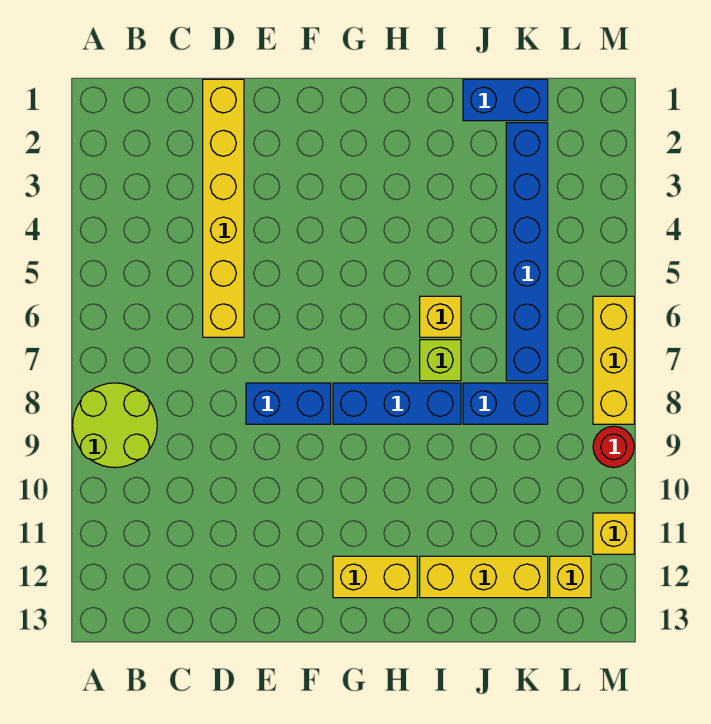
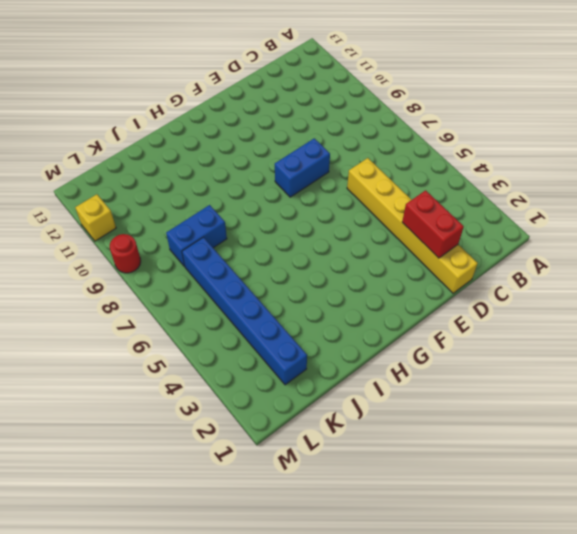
red brick D2:D3 level 2 -> none
none -> lime round brick A8:B9 level 1
none -> blue brick G8:I8 level 1
none -> yellow brick G12:H12 level 1

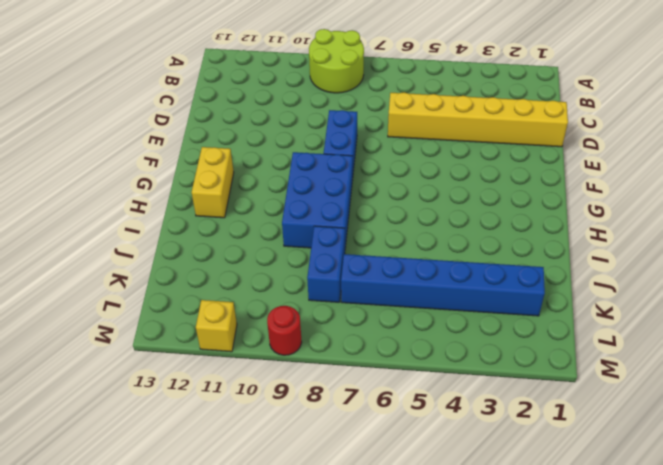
blue brick G8:I9 level 1 -> blue brick G8:I8 level 1
none -> yellow brick I6 level 1
none -> lime brick I7 level 1
none -> yellow brick I12:K12 level 1

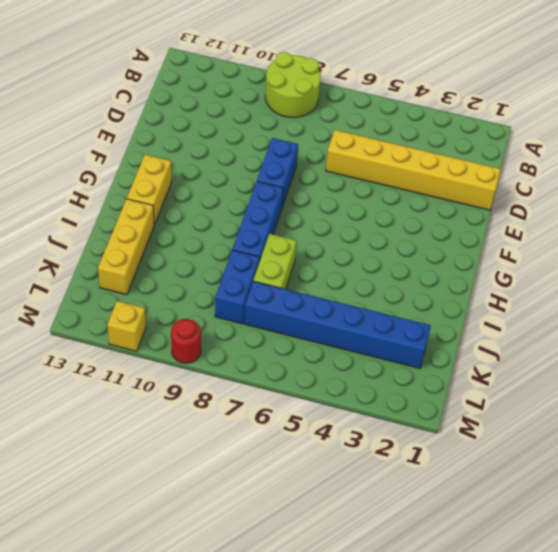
lime brick I7:J7 level 1 -> lime brick I7 level 1
none -> yellow brick I6 level 1
none -> blue brick J1:K1 level 1
none -> yellow brick L12 level 1

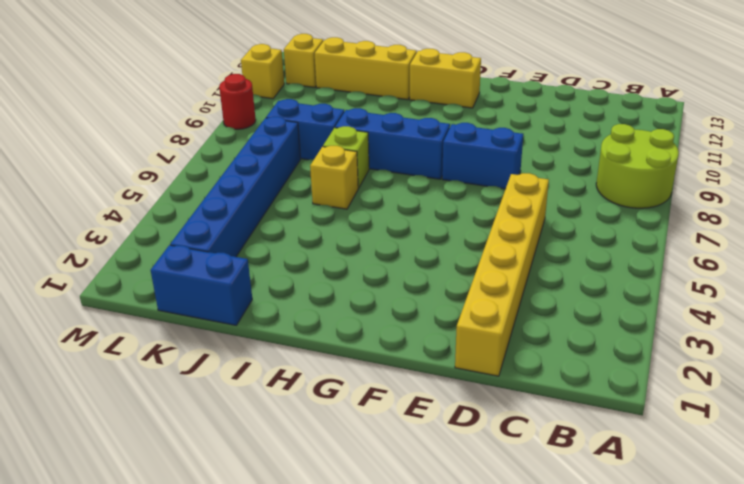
none -> yellow brick M6:M8 level 1

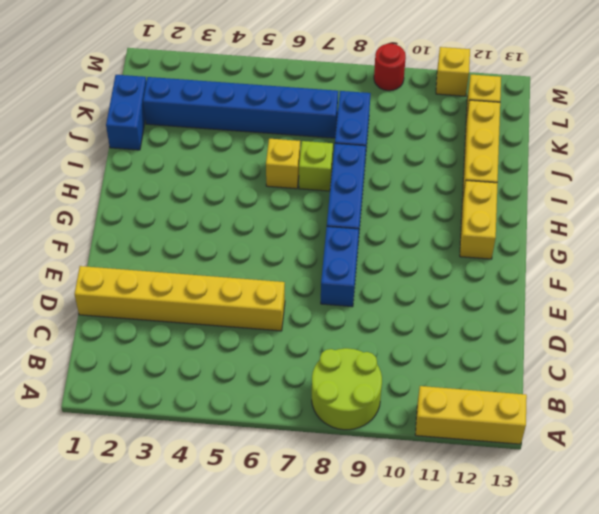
yellow brick A11:A13 level 1 -> yellow brick M6:M8 level 1

